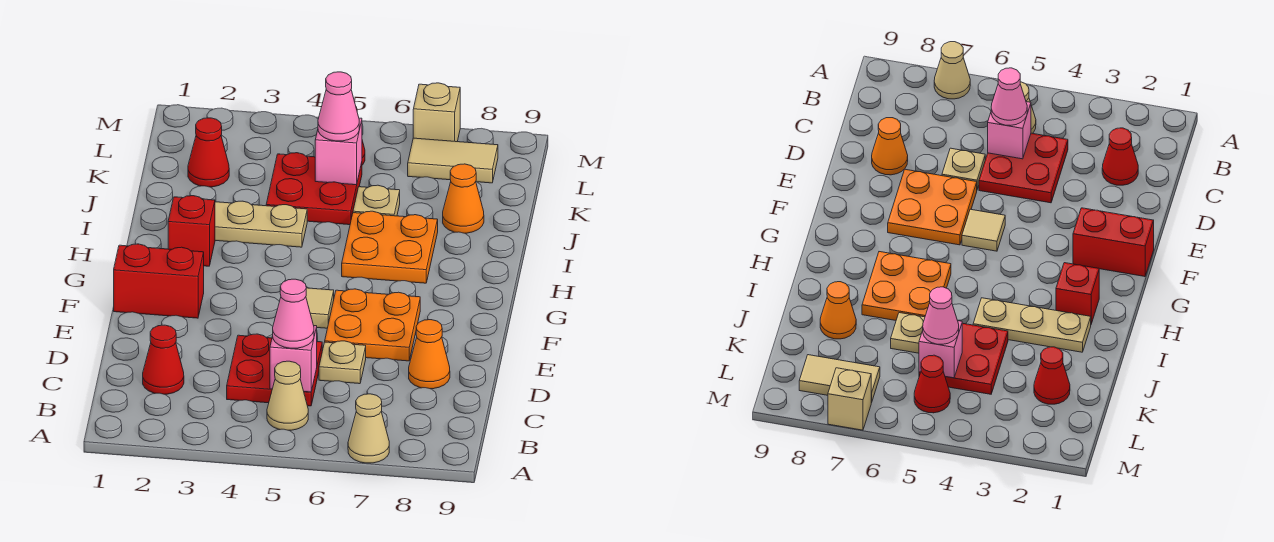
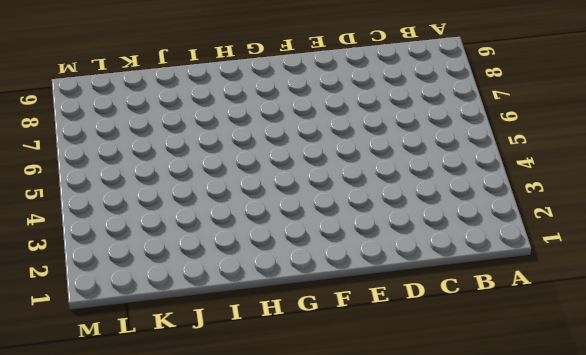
none -> tan cone A7 level 1
none -> tan cone B5 level 1
none -> red cone C2 level 1

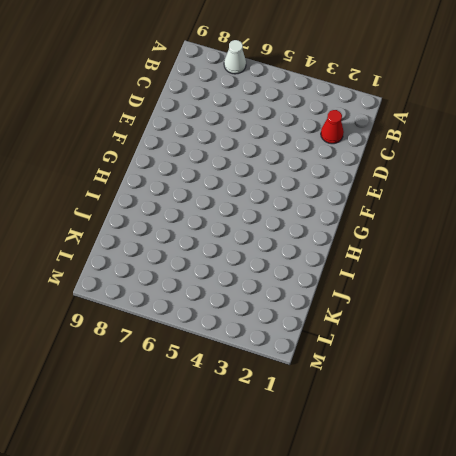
white cone A7 level 1 -> tan cone A7 level 1
none -> tan cone B5 level 1
none -> red plate C4:D5 level 1
none -> tan plate D6 level 1

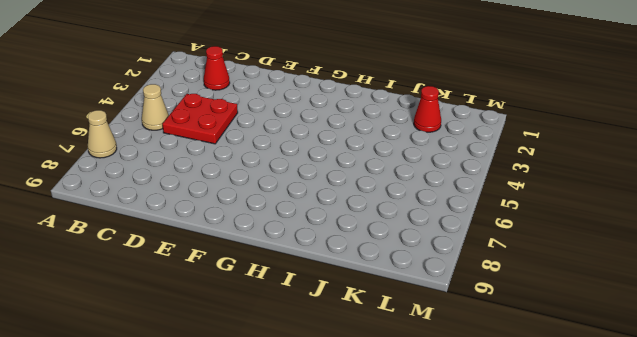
none -> tan plate D6 level 1
none -> orange cone D8 level 1
none -> orange plate E6:F7 level 1

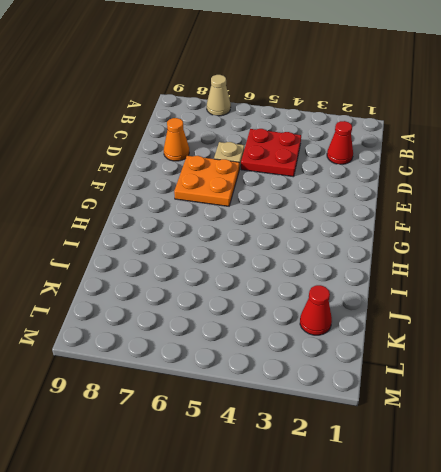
none -> tan cone B5 level 1
none -> red brick F1:F2 level 1
none -> tan tile F5 level 1

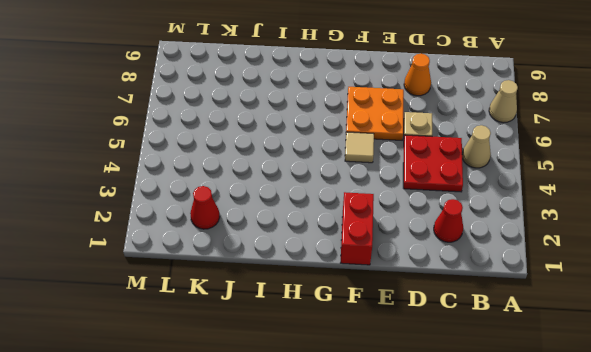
none -> red brick H2 level 1
none -> orange plate H6:I7 level 1
none -> tan plate I2:I4 level 1

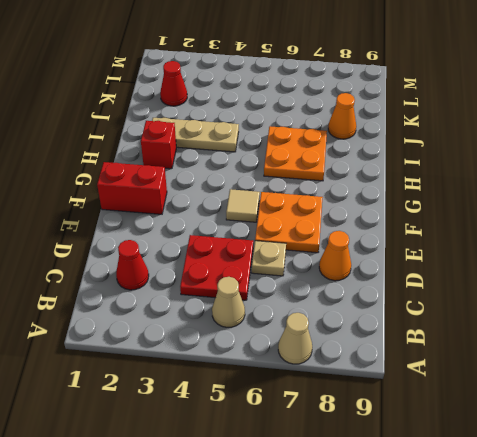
none -> red plate J4:K5 level 1
none -> tan plate J6 level 1
none -> red cone L5 level 1

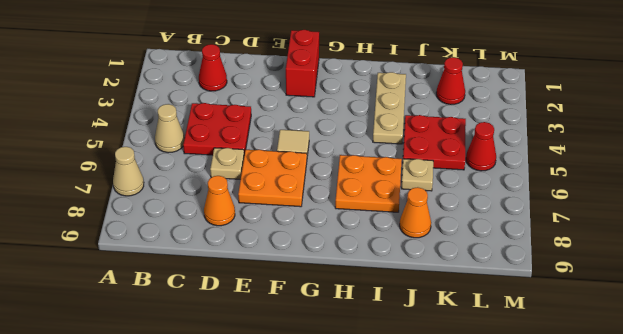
none -> red brick H2 level 1
none -> tan tile L7:L8 level 1
none -> tan brick M7 level 1

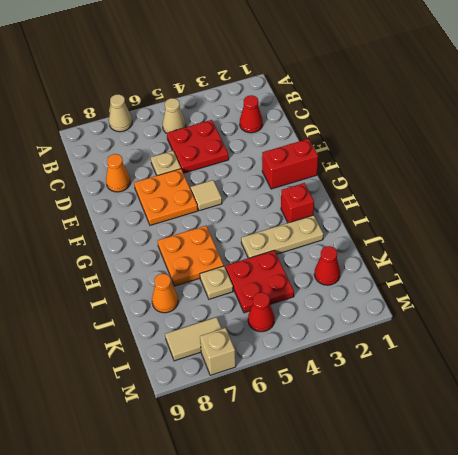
none -> pink brick C5 level 2
none -> pink brick K5 level 2
none -> pink cone C5 level 3

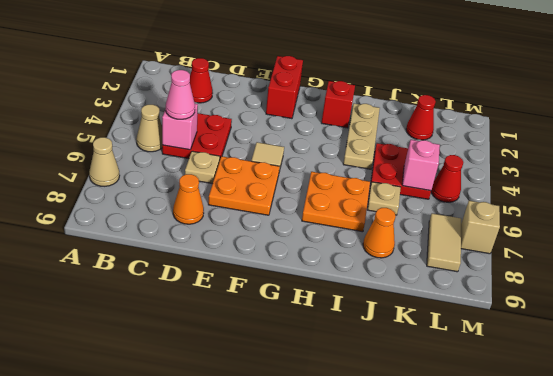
none -> pink cone K5 level 3

